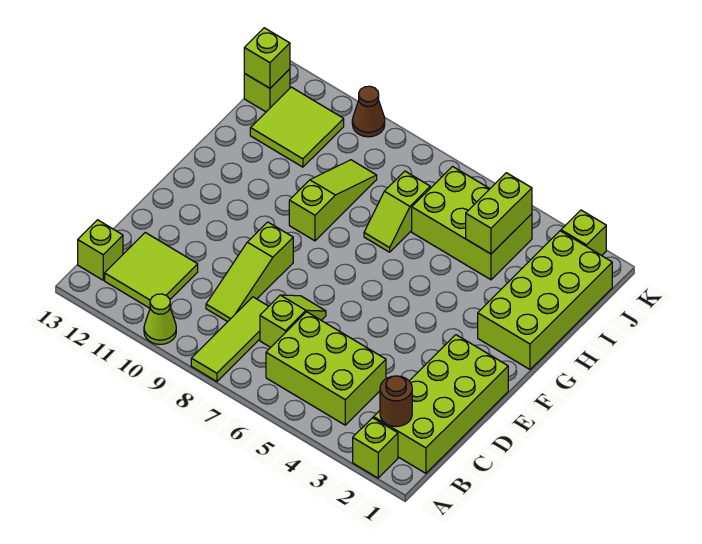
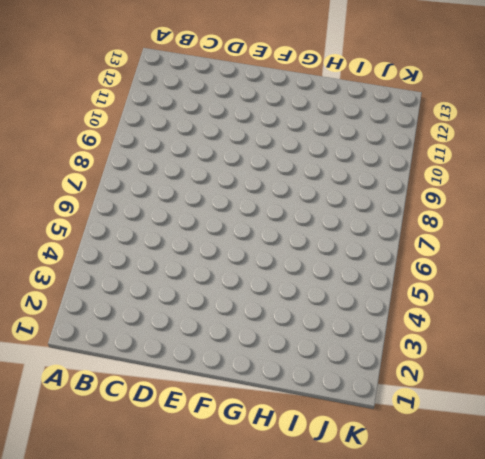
none -> lime brick A2 level 1
none -> lime tile A8:C8 level 1
none -> lime cone A10 level 1

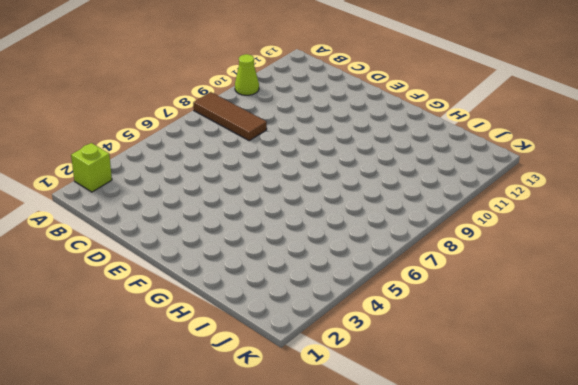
brown tile A8:C8 level 1 -> lime tile A8:C8 level 1
none -> lime brick B1:E2 level 1
none -> lime brick B4:C6 level 1
none -> lime tile B11:C12 level 1

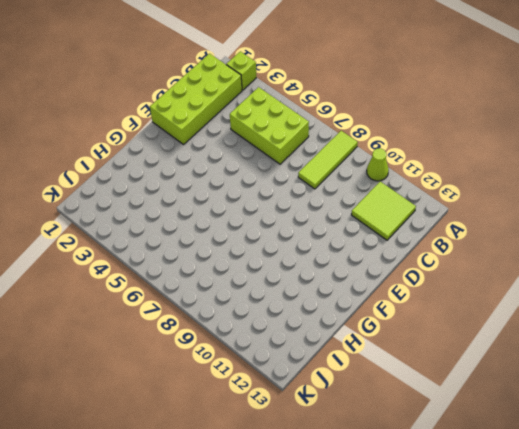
none -> lime brick B13 level 1
none -> lime slope C7:D7 level 1 top C
none -> lime slope C9:E9 level 1 top E

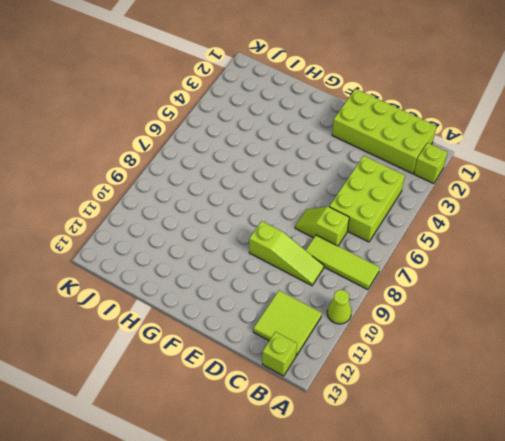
none -> lime brick G1:J2 level 1
none -> lime slope G9:I9 level 1 top G
none -> lime slope H7:I7 level 1 top I

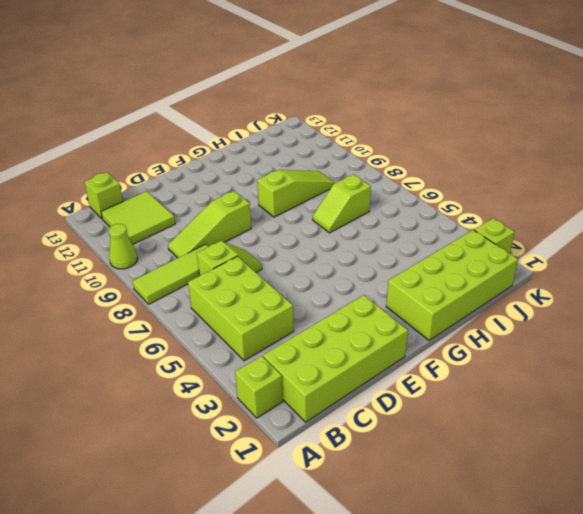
none -> lime brick I4:J6 level 1
none -> lime tile I11:J12 level 1
none -> lime brick J13 level 1

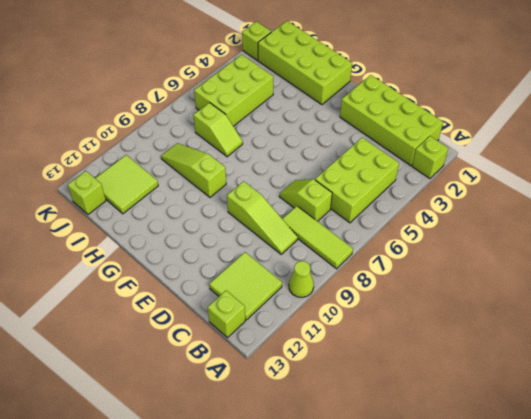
none -> brown cone K10 level 1
none -> brown round brick B2 level 2
none -> lime brick I4:J4 level 2

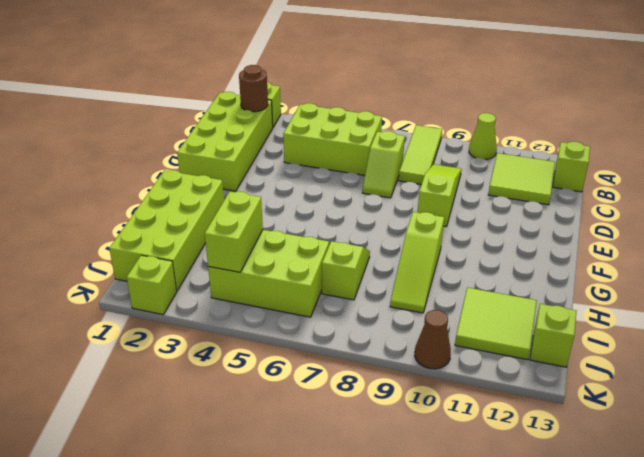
none -> lime brick J13 level 2

